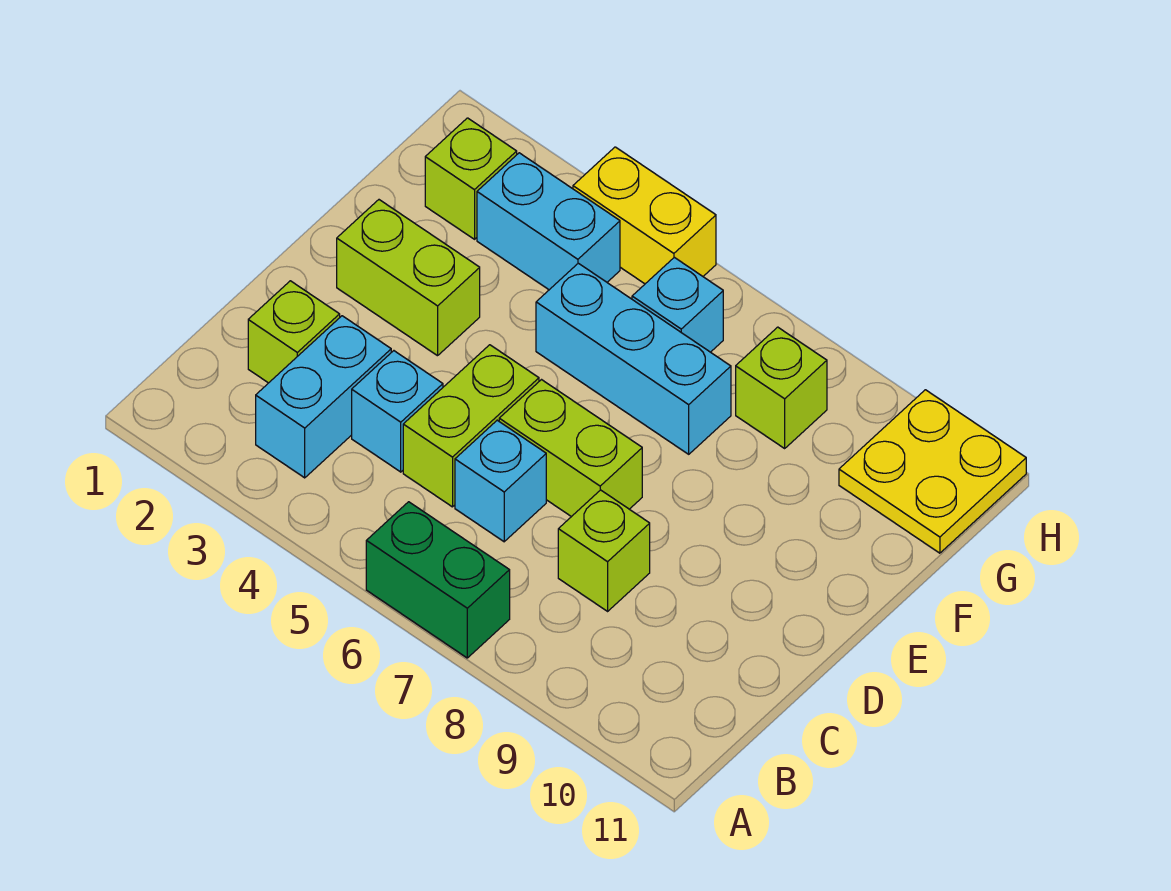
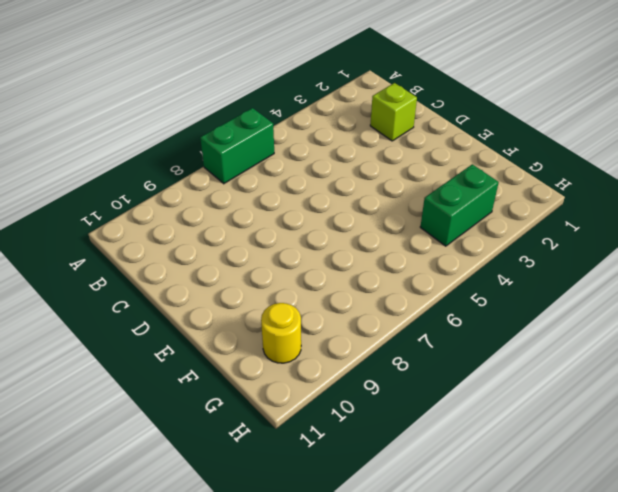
green brick G3:G4 level 1 -> cyan brick G3:G4 level 1
yellow round brick G10 level 1 -> yellow plate G10:H11 level 1
none -> cyan brick B3:C3 level 1
none -> cyan brick C4 level 1
none -> lime brick C5:D5 level 1

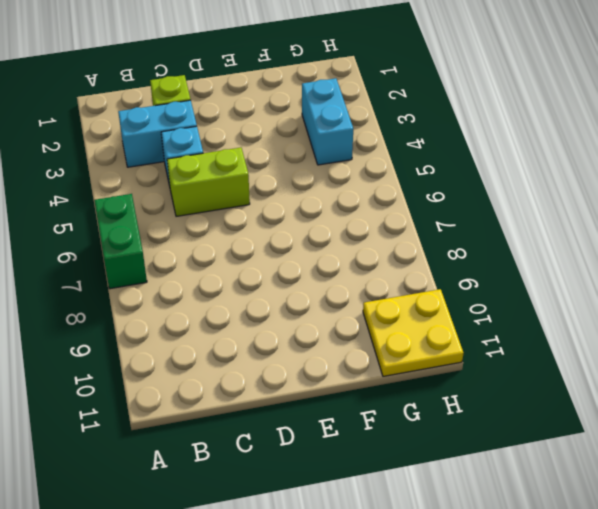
none -> cyan brick C6 level 1
none -> lime brick C8 level 1
none -> lime brick D6:D7 level 1

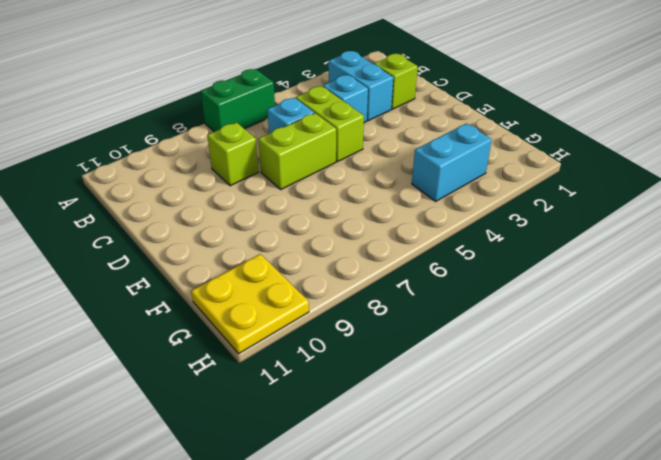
none -> lime brick E2:E3 level 1
none -> cyan brick F5:F7 level 1
none -> lime brick G2 level 1

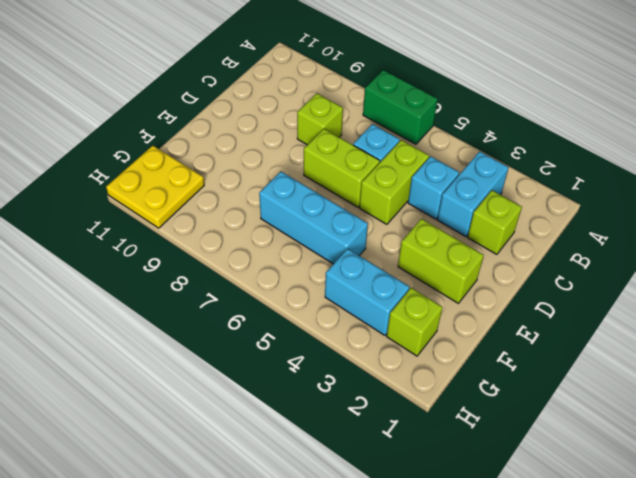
none -> cyan brick G6 level 1
none -> lime brick G8 level 1
none -> yellow brick H4:H5 level 1

